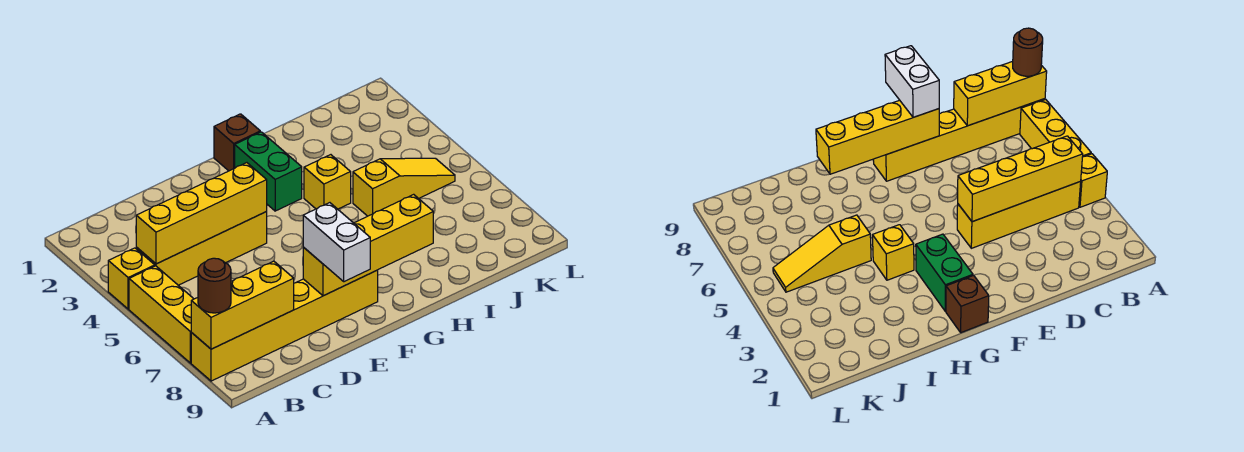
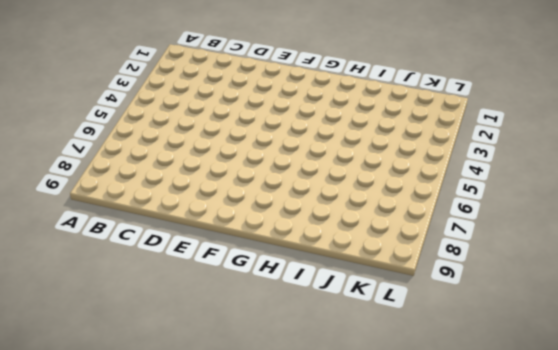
none -> yellow brick A4 level 1
none -> yellow brick A5:A7 level 1
none -> yellow brick A8:F8 level 1

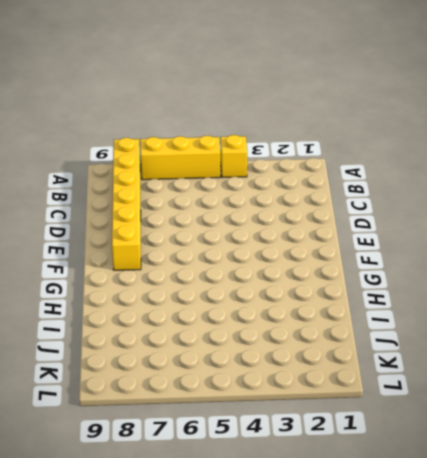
none -> yellow brick B4:E4 level 1
none -> brown brick G1 level 1
none -> green brick G2:G3 level 1

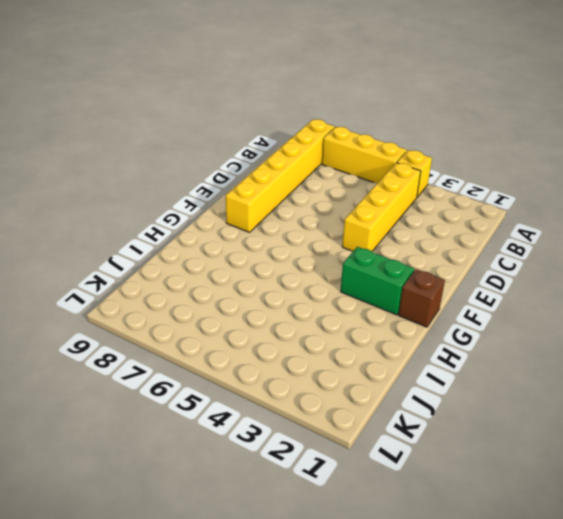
none -> yellow brick H4 level 1
none -> yellow slope I5:K5 level 1 top I
none -> yellow brick A8:C8 level 2

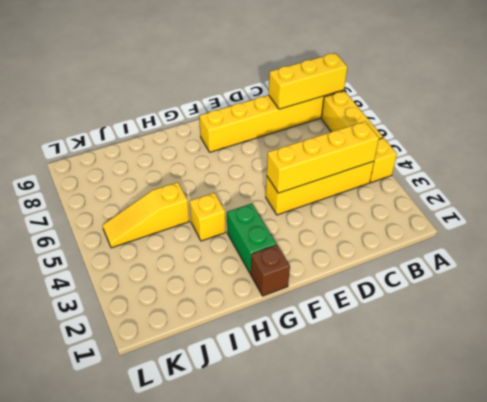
none -> yellow brick E8:H8 level 2
none -> brown round brick A8 level 3
none -> white brick E8:E9 level 3

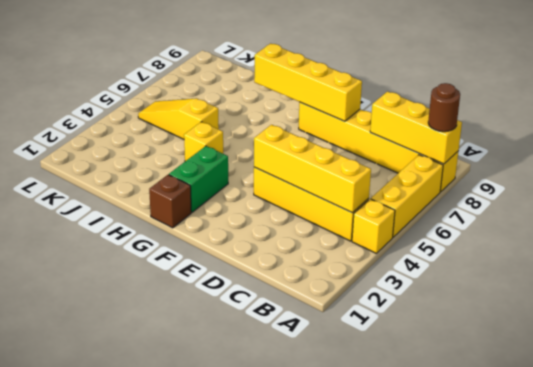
none -> white brick E8:E9 level 3

